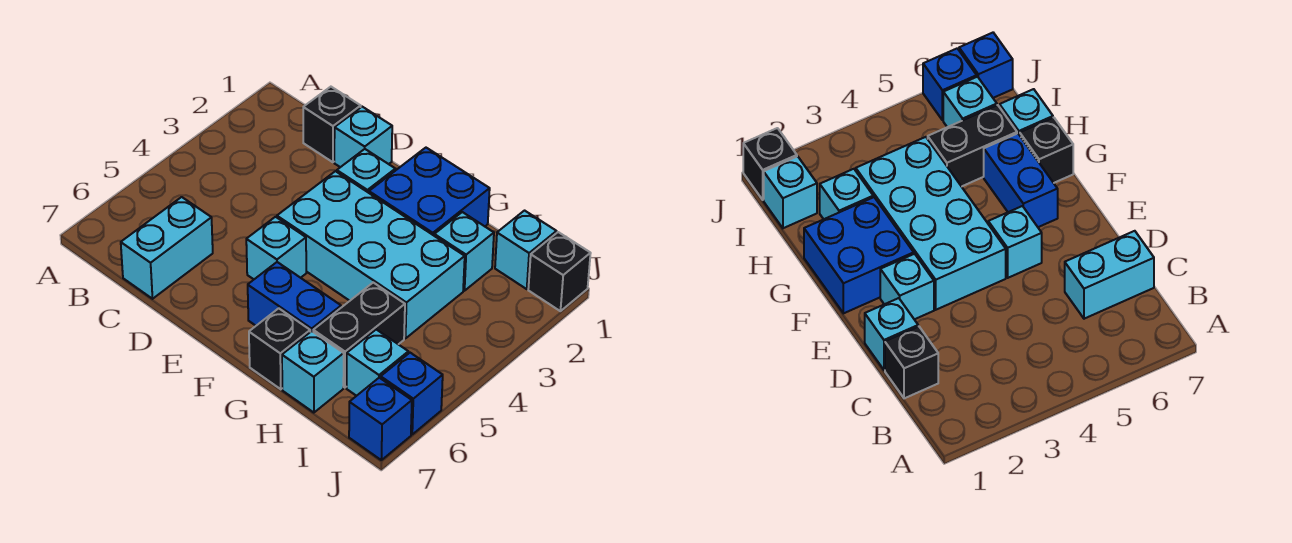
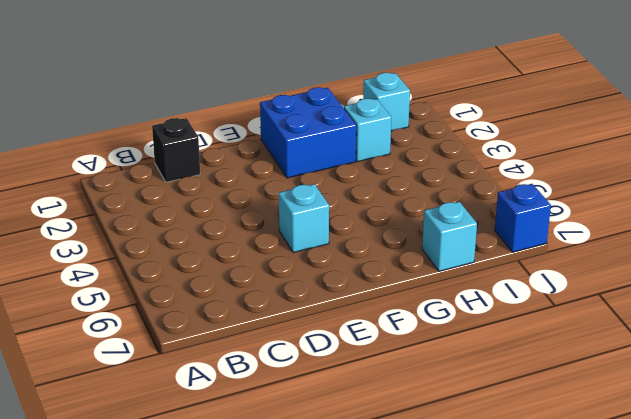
none -> cyan brick C6:C7 level 1
none -> cyan brick D1 level 1
none -> cyan brick E2 level 1

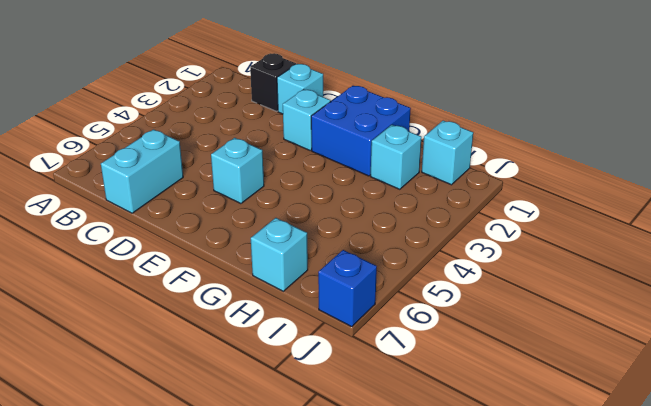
none -> cyan brick E3:H4 level 1
none -> blue brick F6:G6 level 1
none -> black brick G7 level 1

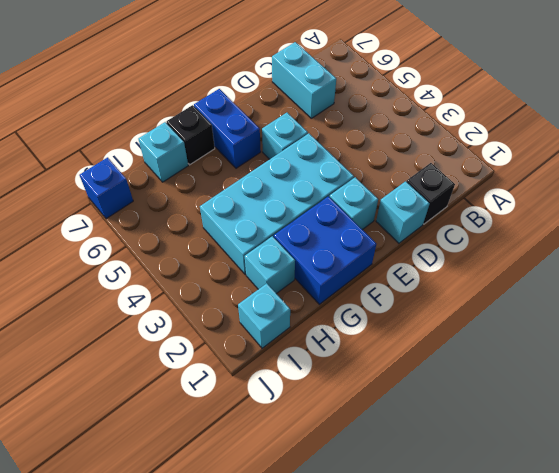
blue brick F6:F7 level 1 -> blue brick F6:G6 level 1
none -> black brick H5:H6 level 1
none -> cyan brick I6 level 1
none -> black brick J1 level 1

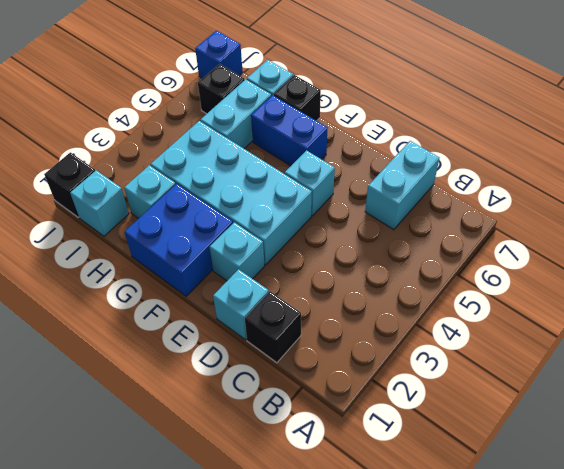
cyan brick H5:H6 level 1 -> black brick H5:H6 level 1
black brick I6 level 1 -> cyan brick I6 level 1
none -> blue brick J6 level 1

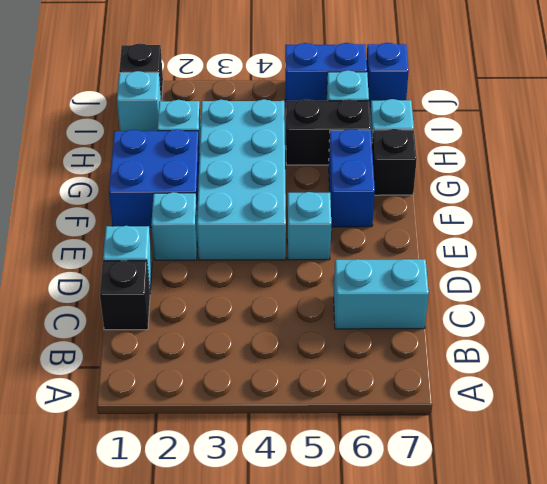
blue brick J5:J6 level 1 -> blue brick J6 level 1

